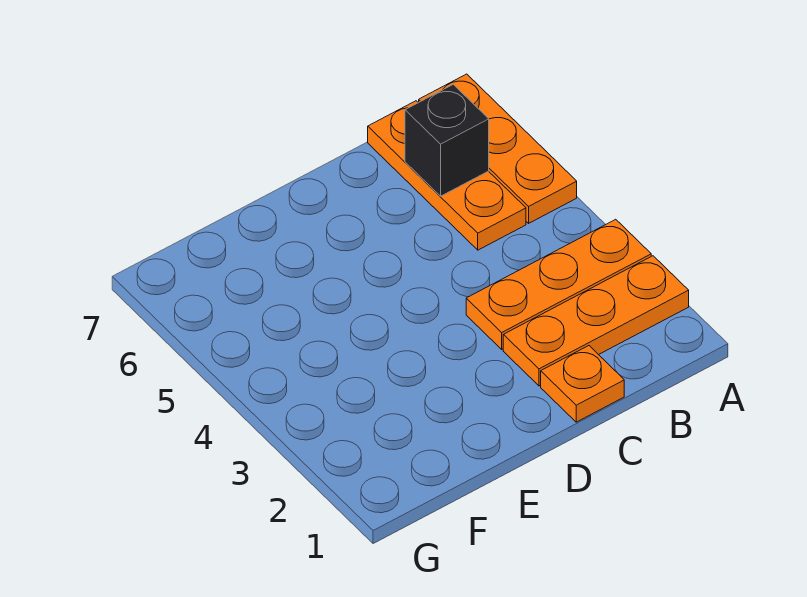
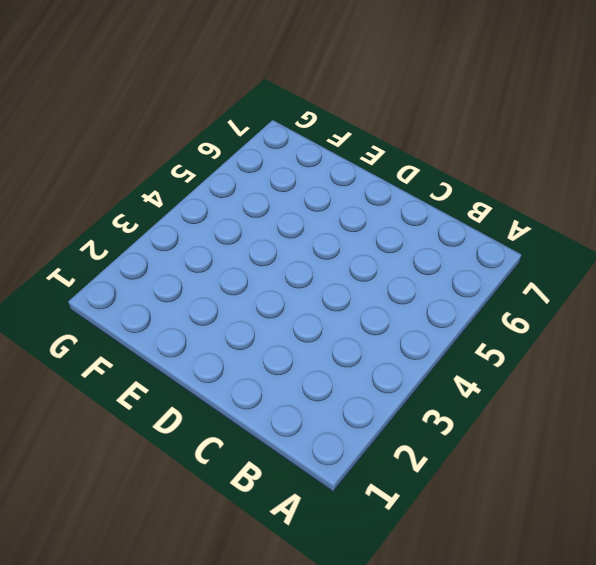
none -> orange plate A2:C2 level 1
none -> orange plate A3:C3 level 1

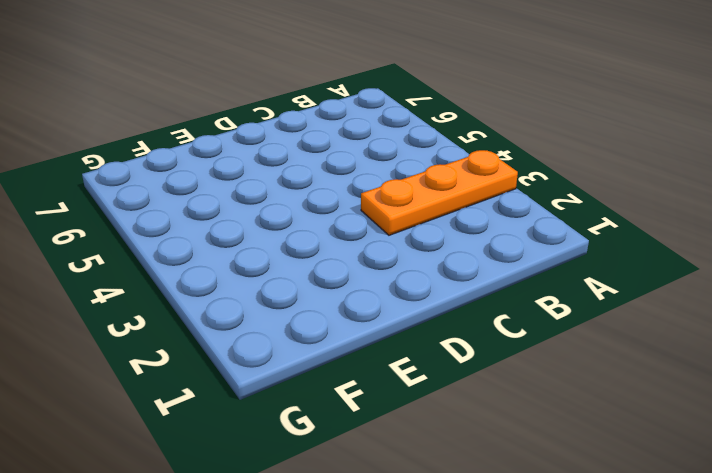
none -> orange plate A2:C2 level 1
none -> orange plate A5:A7 level 1

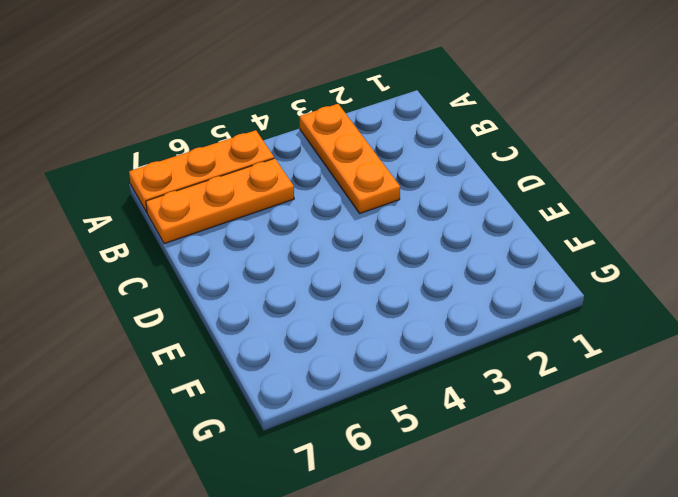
none -> orange plate A2:C2 level 1
none -> orange plate C1 level 1

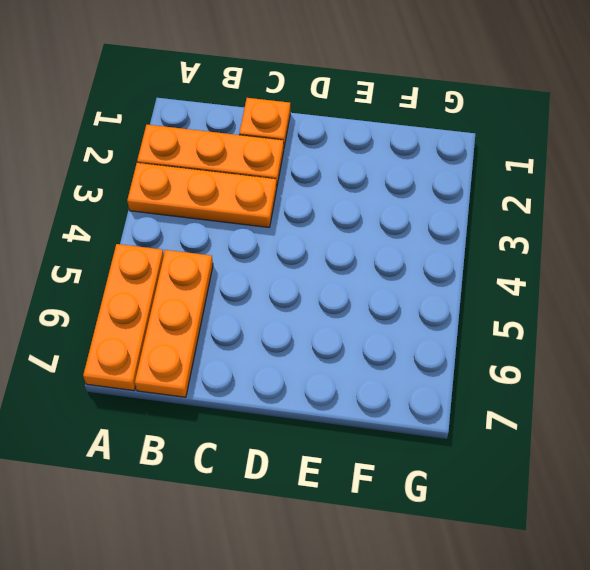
none -> black brick B6 level 2

